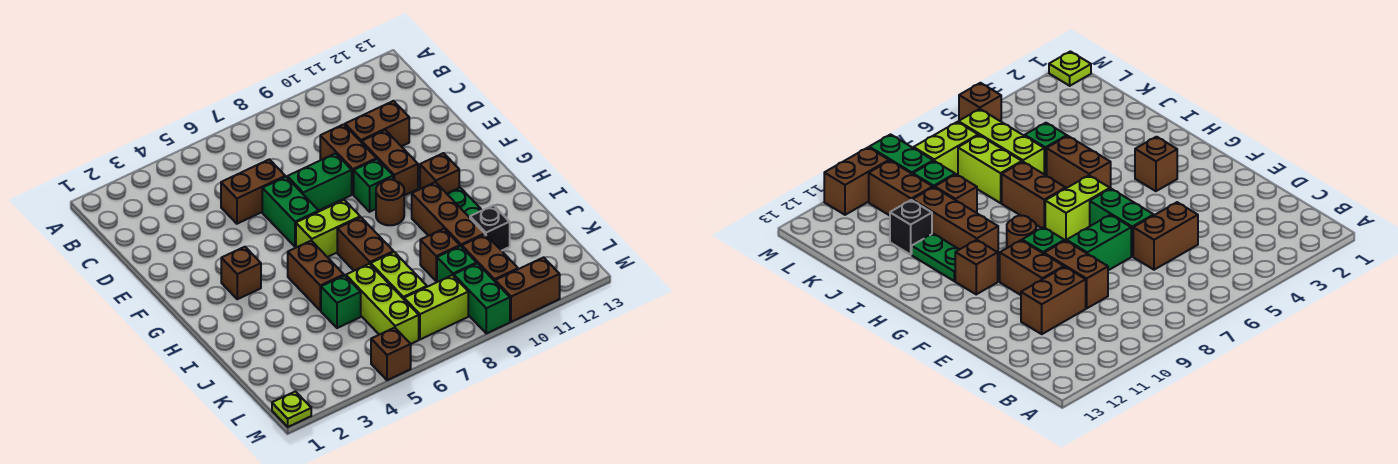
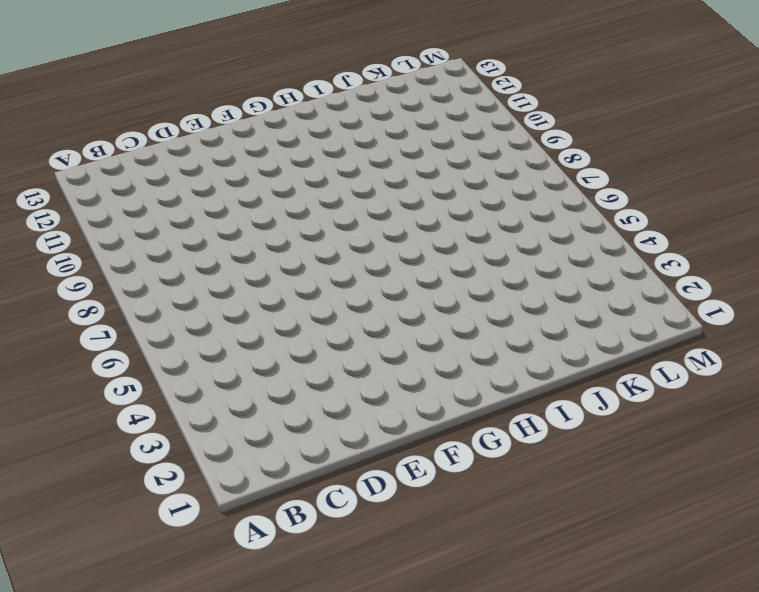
none -> brown brick D5:D6 level 1
none -> brown brick D9:E9 level 1
none -> brown brick D10:D11 level 1

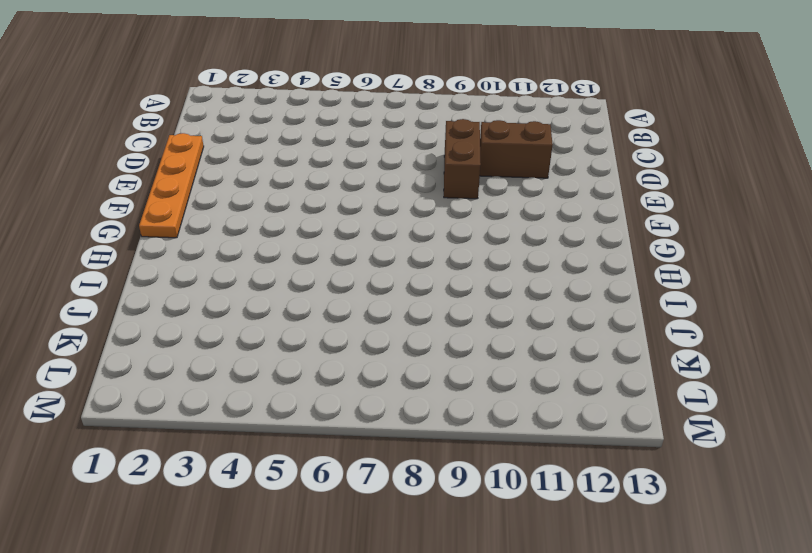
orange plate D1:G1 level 1 -> none
none -> brown brick D5:D6 level 1
none -> green brick E6:F6 level 1
none -> green brick E7:E8 level 1

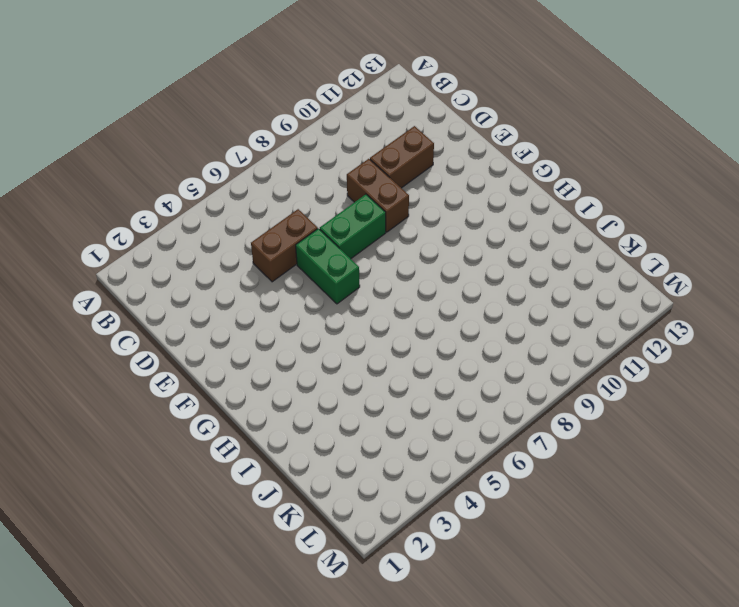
none -> brown brick E10:F10 level 1
none -> green brick F9 level 1
none -> brown brick G3 level 1

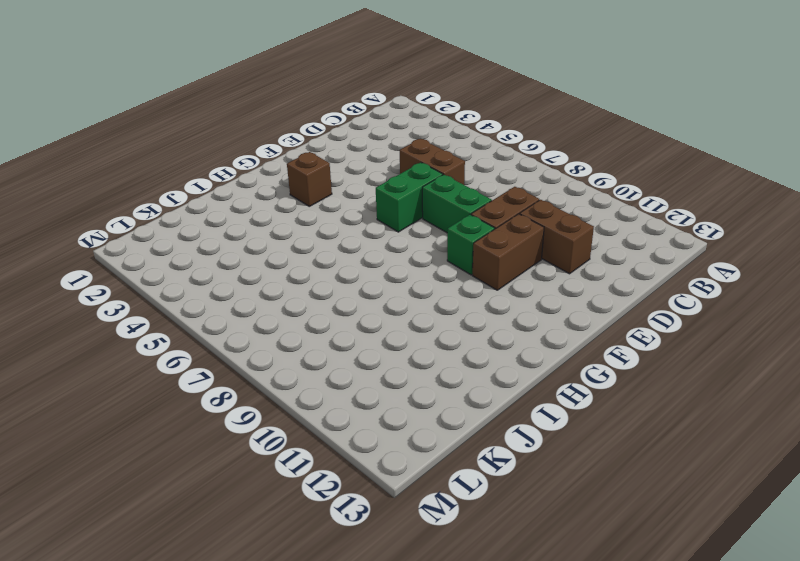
none -> lime brick G6:G7 level 1
none -> brown round brick G9 level 1
none -> brown brick G11 level 1

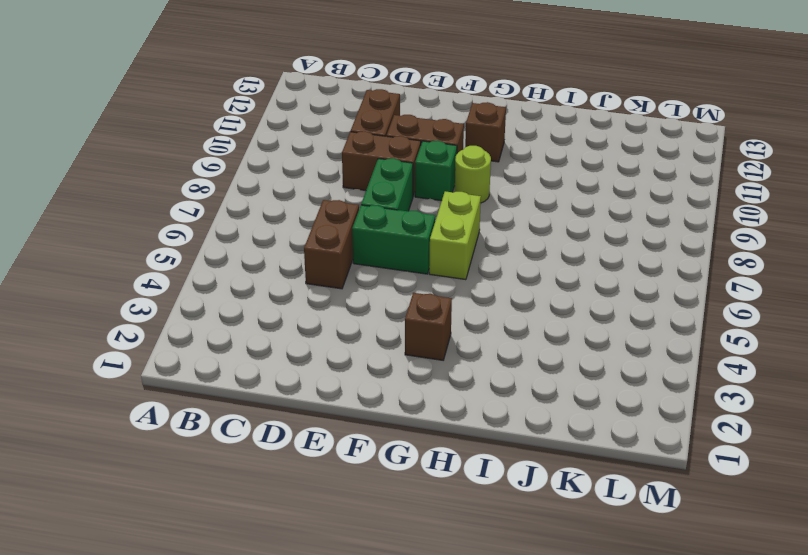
lime round brick G9 level 1 -> brown round brick G9 level 1
none -> brown brick H5:I5 level 1
none -> brown brick H7:I7 level 1
none -> brown brick H10:J10 level 1

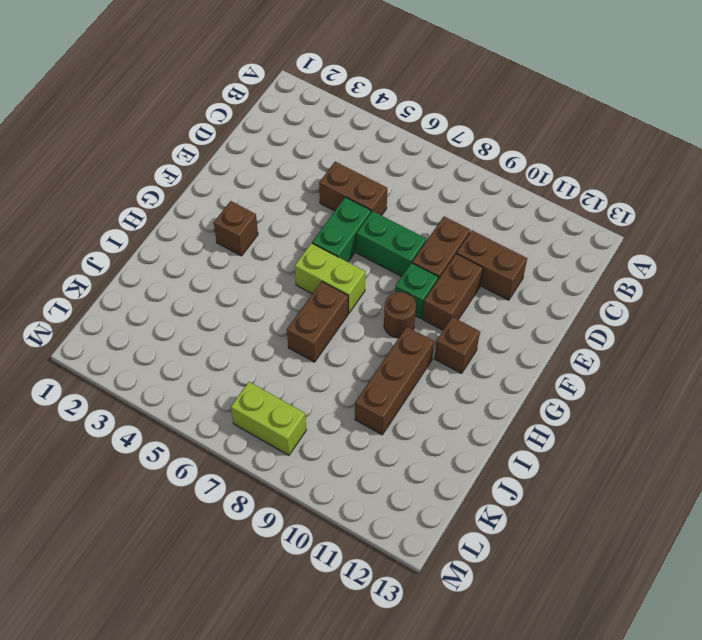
none -> brown brick H5:I5 level 1
none -> green plate H11:I11 level 1
none -> green brick J5 level 1

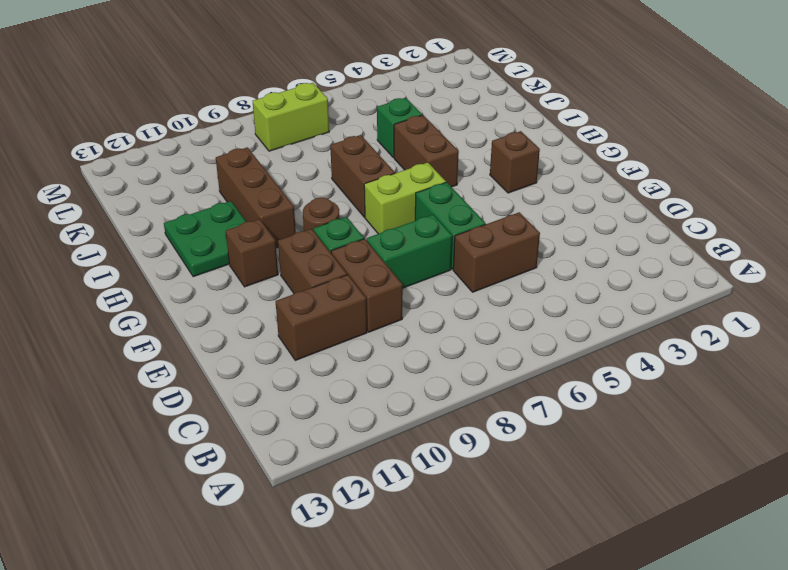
green plate H11:I12 level 1 -> green plate H11:I11 level 1
none -> lime brick J6:L6 level 1
none -> lime brick J7:K7 level 1
none -> brown brick J9 level 1

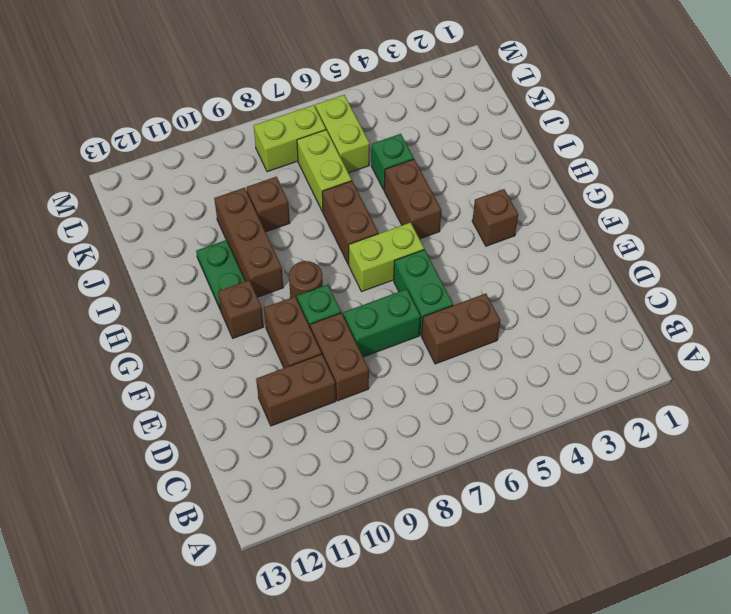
lime brick K6:L6 level 1 -> lime brick J6:L6 level 1
none -> black brick J11 level 1
none -> green brick K9 level 1
none -> brown brick K10:L10 level 1

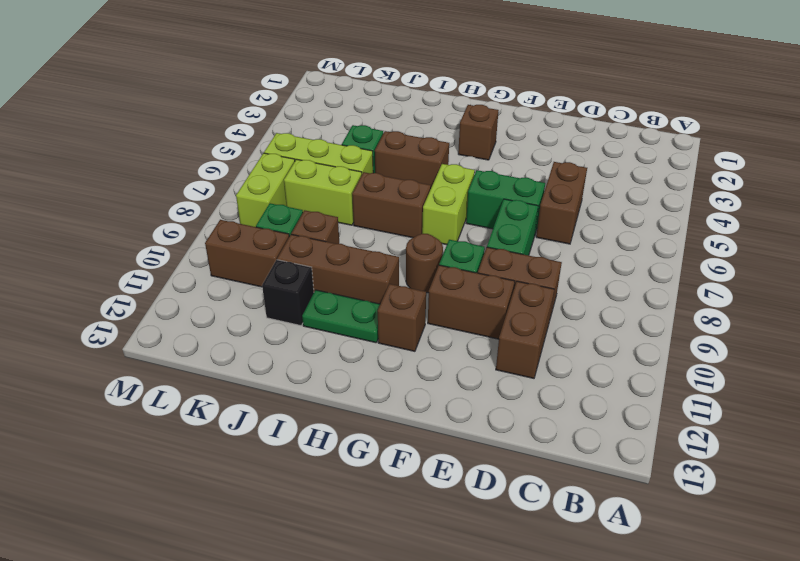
none -> green brick L9:M9 level 1
none -> lime plate M1 level 1
none -> brown brick M5 level 1

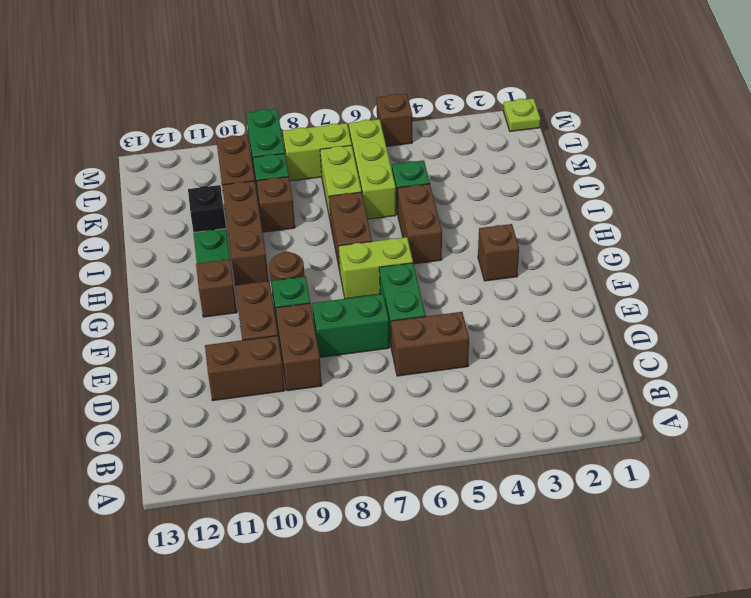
none -> brown brick M10:M11 level 1

